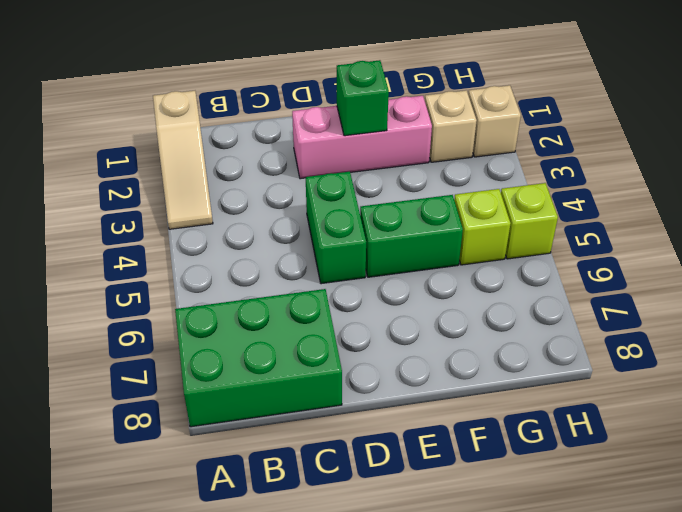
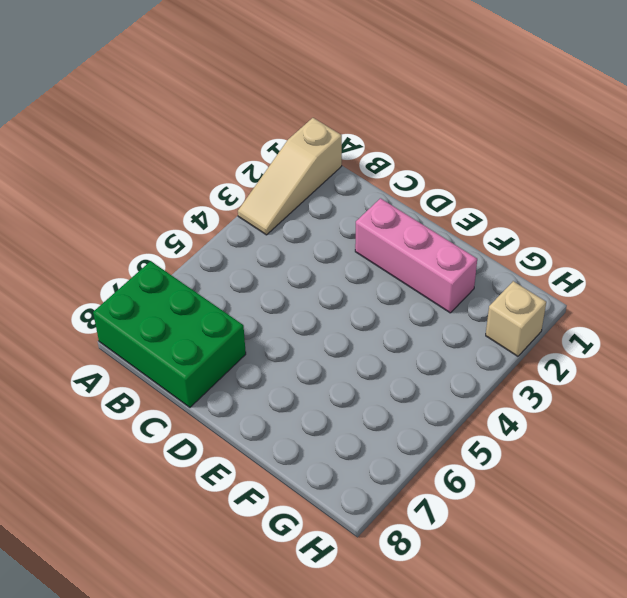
none -> green brick D4:D5 level 1
none -> green brick E5:F5 level 1

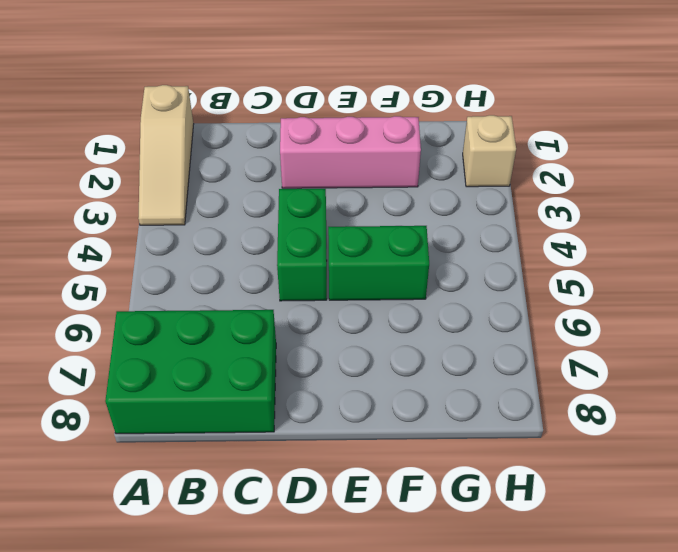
none -> tan brick G2 level 1
none -> lime brick G5 level 1

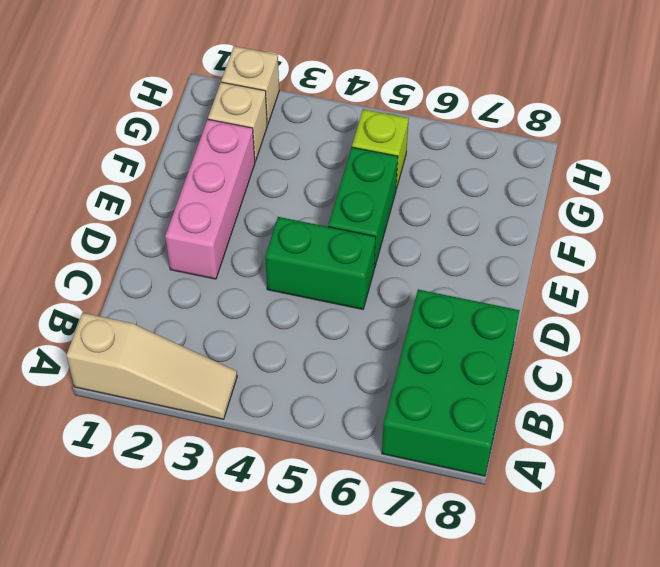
none -> lime brick H5 level 1
none -> green brick E2 level 2

